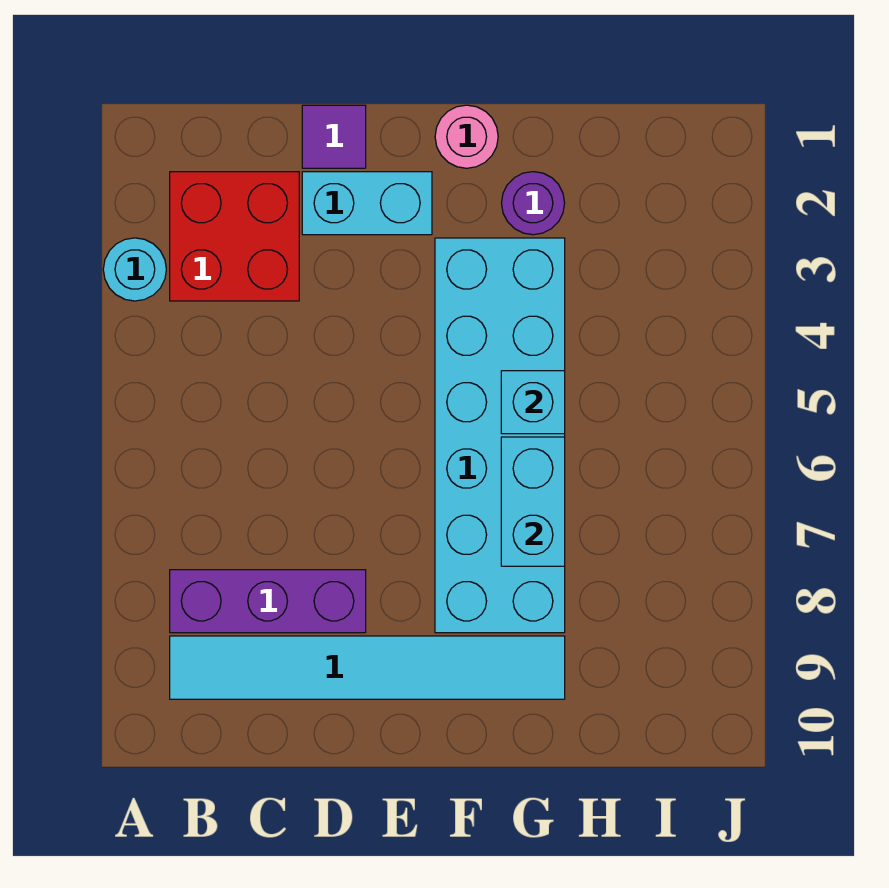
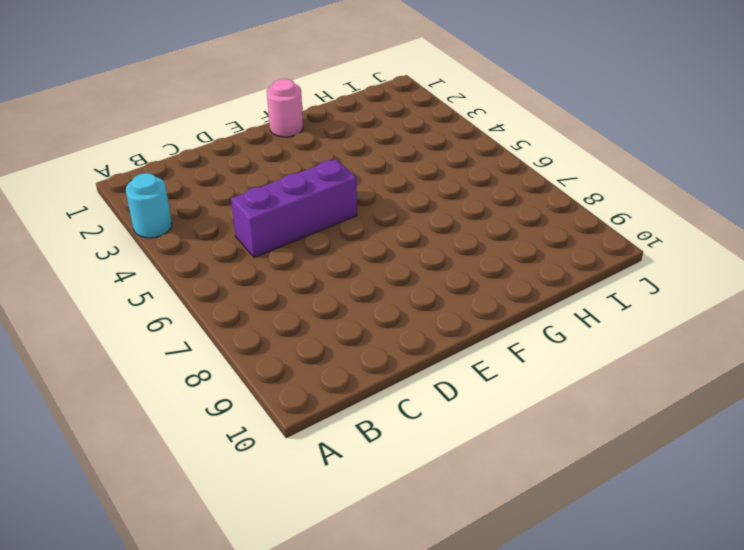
purple brick C5:E5 level 1 -> purple brick B8:D8 level 1
none -> red brick B2:C3 level 1
none -> cyan tile B9:G9 level 1

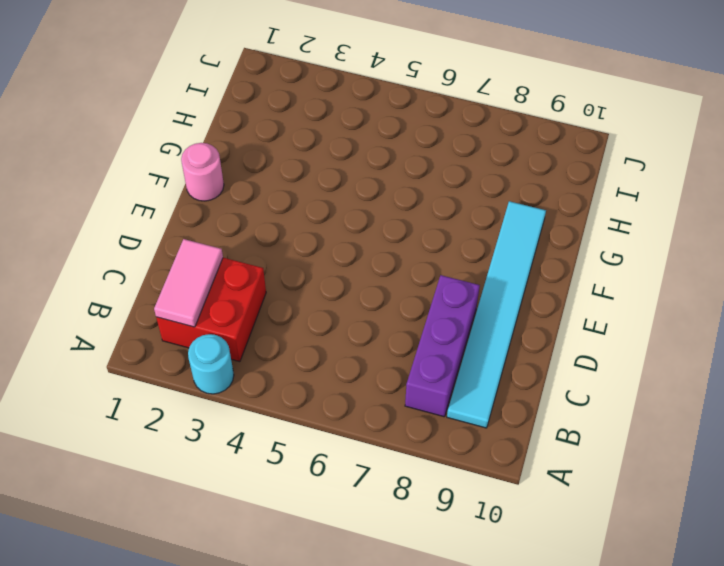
pink tile B2:C2 level 2 -> none
none -> purple tile D1 level 1
none -> cyan brick D2:E2 level 1

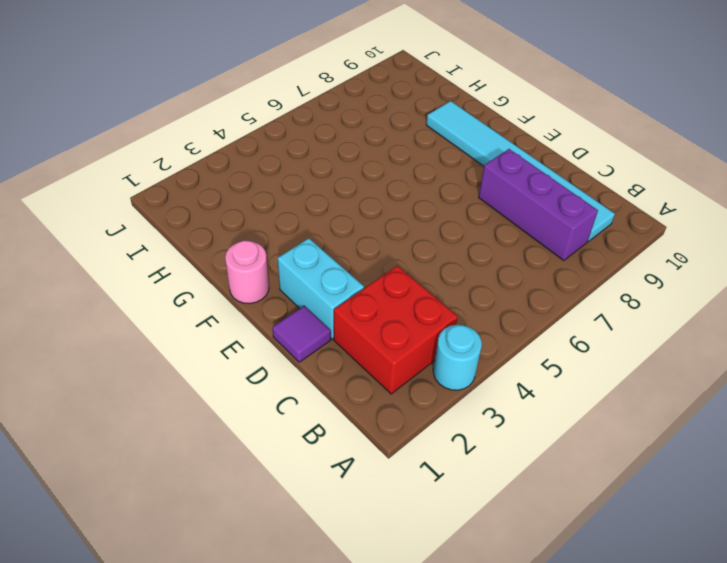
none -> cyan brick F3:G8 level 1
none -> purple round brick G2 level 1

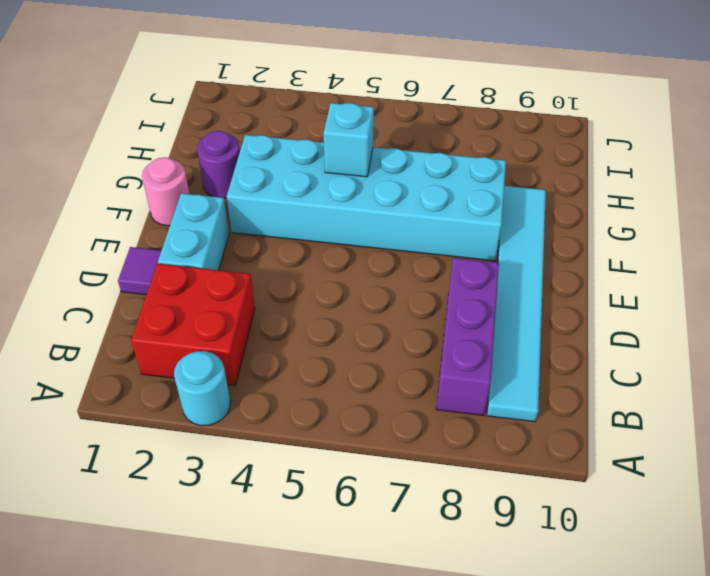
none -> cyan brick G6:G7 level 2

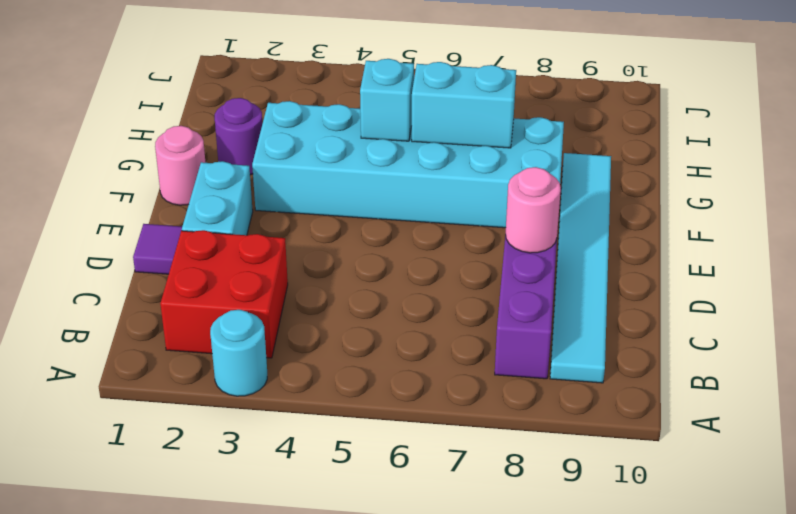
pink round brick D8 level 2 -> none

